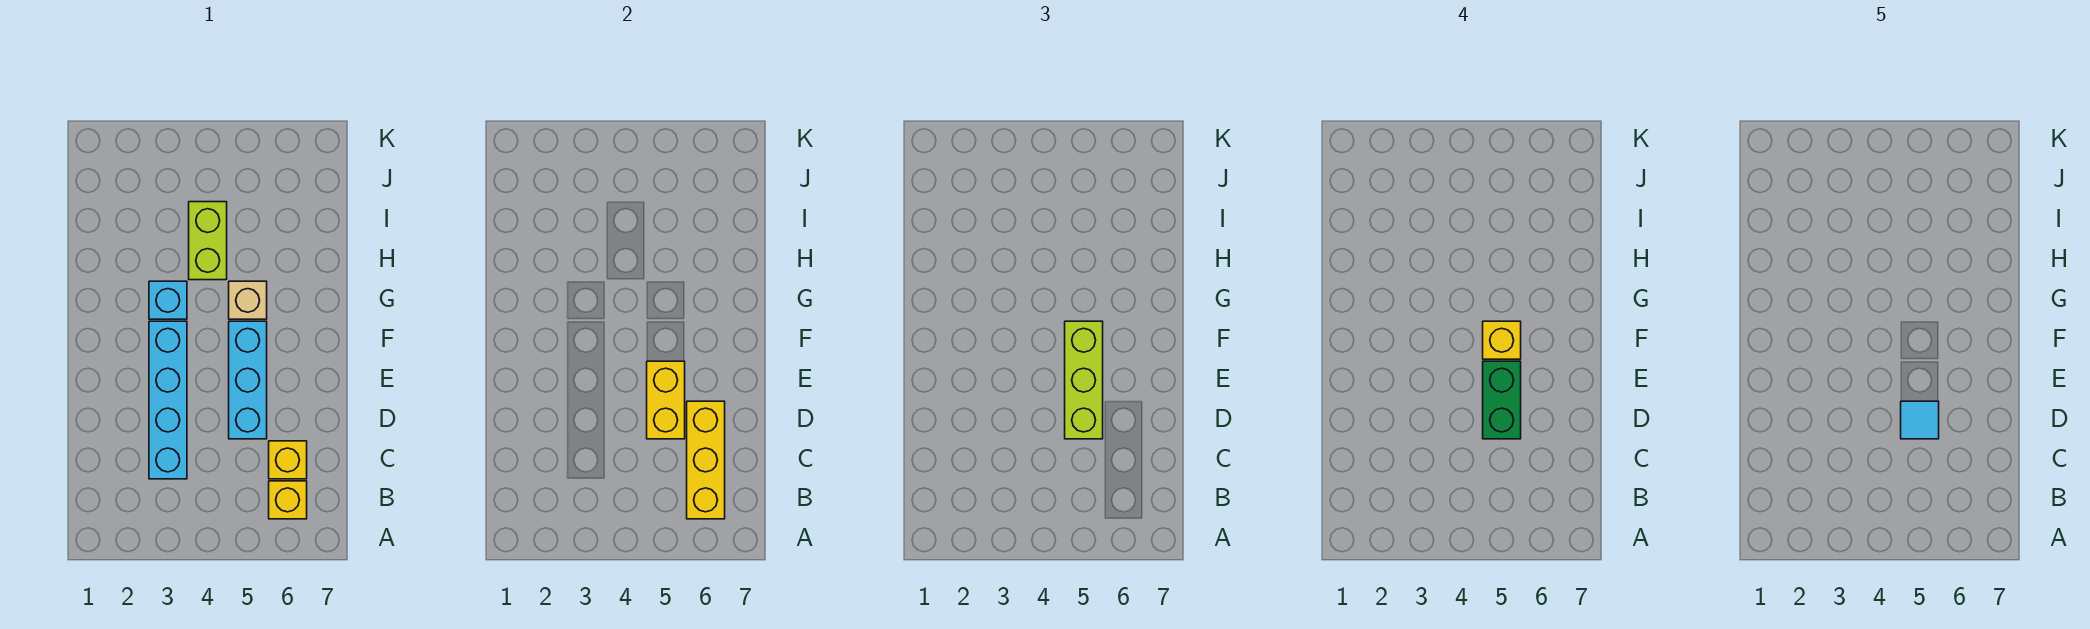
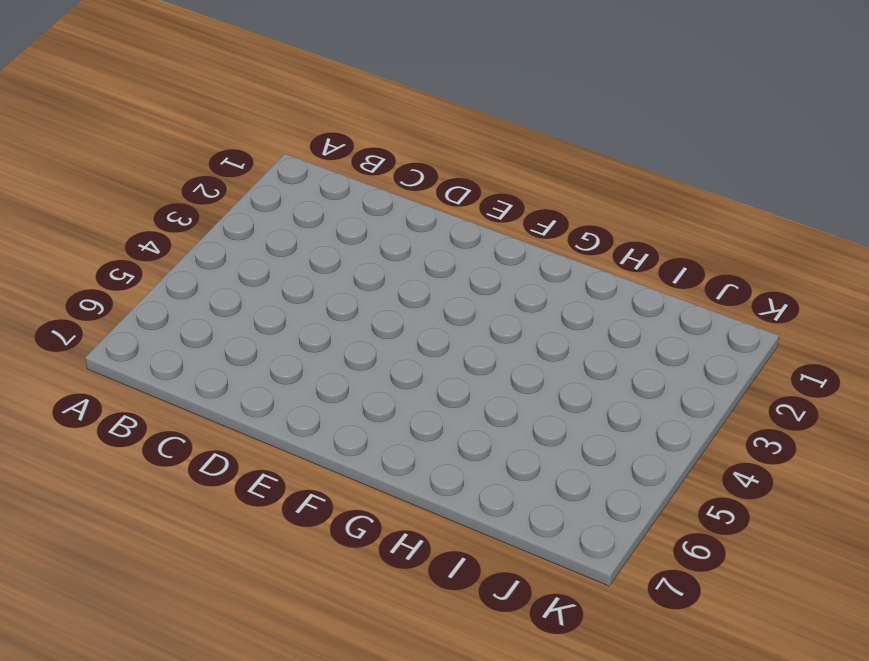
none -> yellow brick B6 level 1
none -> cyan brick C3:F3 level 1
none -> yellow brick C6 level 1

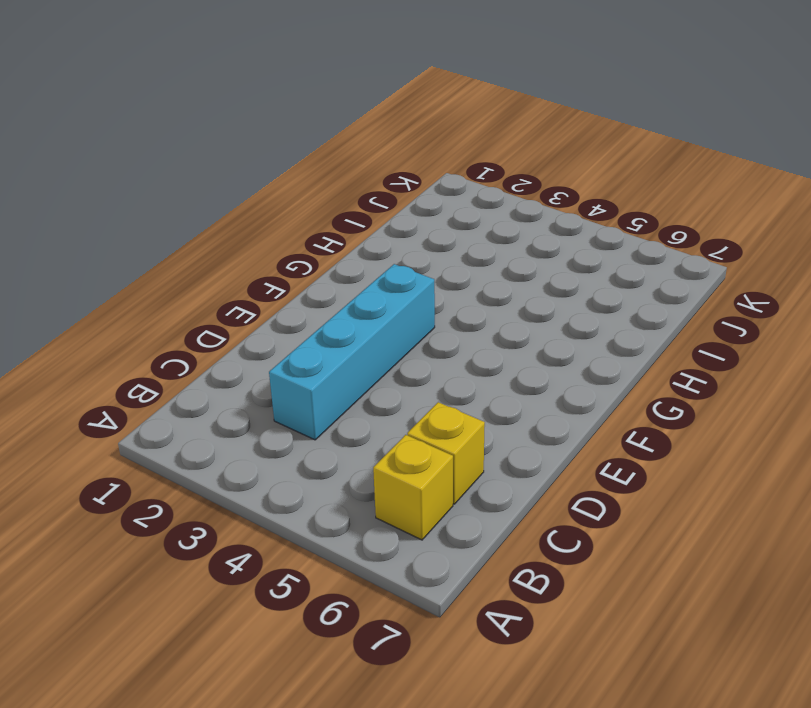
none -> cyan brick D5:F5 level 1
none -> cyan brick G3 level 1
none -> tan brick G5 level 1

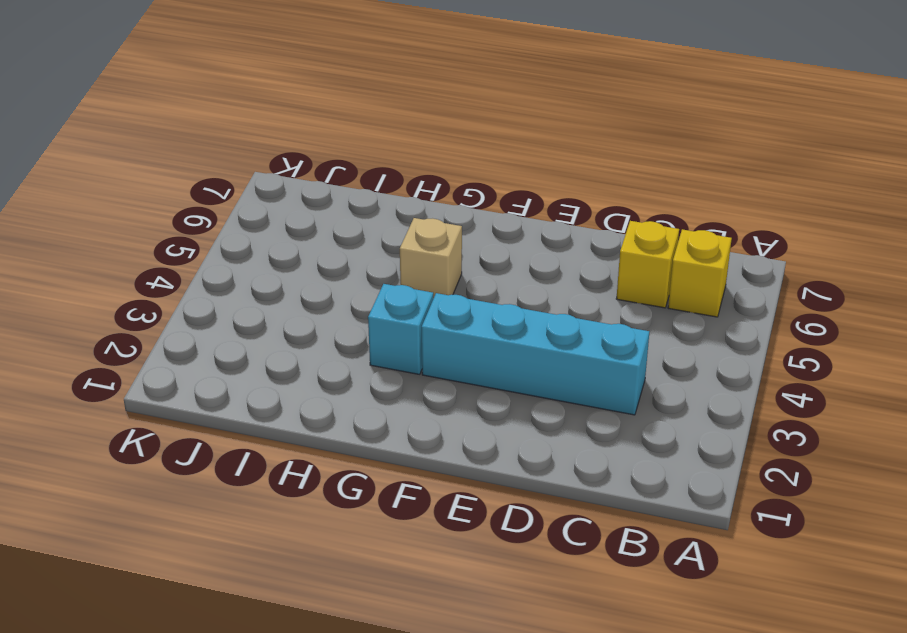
none -> cyan brick D5:F5 level 1
none -> lime brick H4:I4 level 1
none -> yellow brick B6:D6 level 2

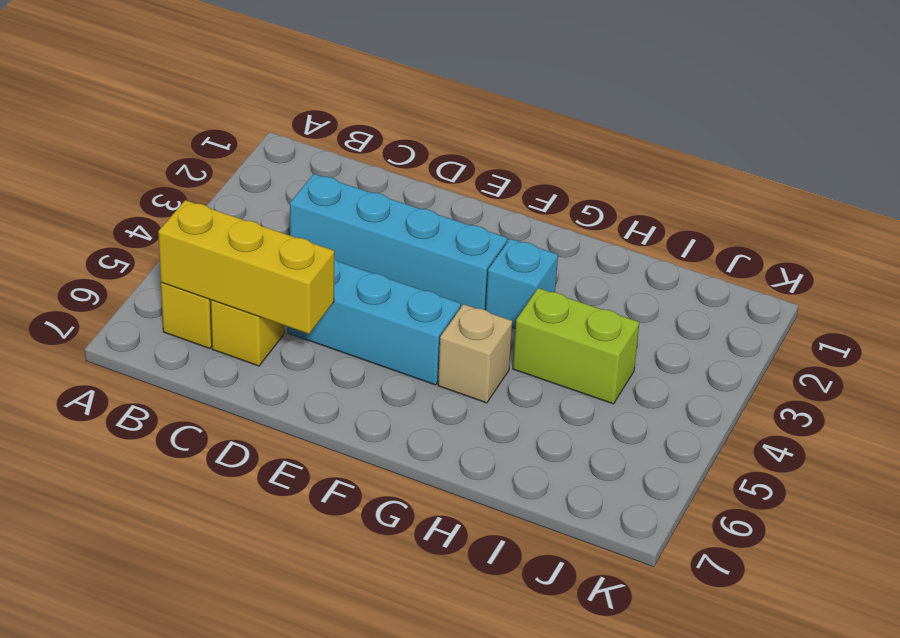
none -> yellow brick D5:E5 level 2
none -> lime brick D5:F5 level 3
none -> green brick D5:E5 level 4

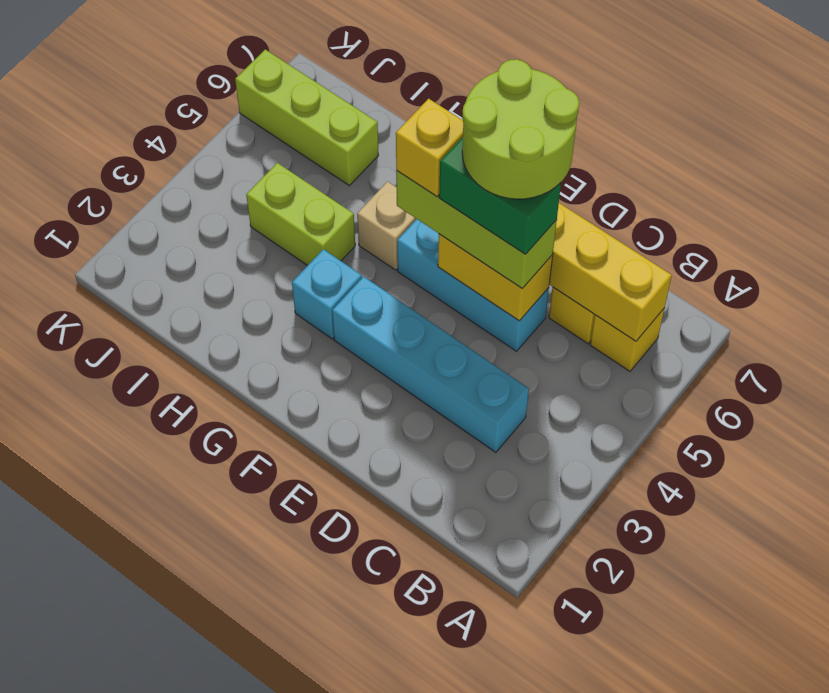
lime round brick D5:E6 level 5 -> cyan tile D5 level 5
lime brick I6:K6 level 1 -> none

